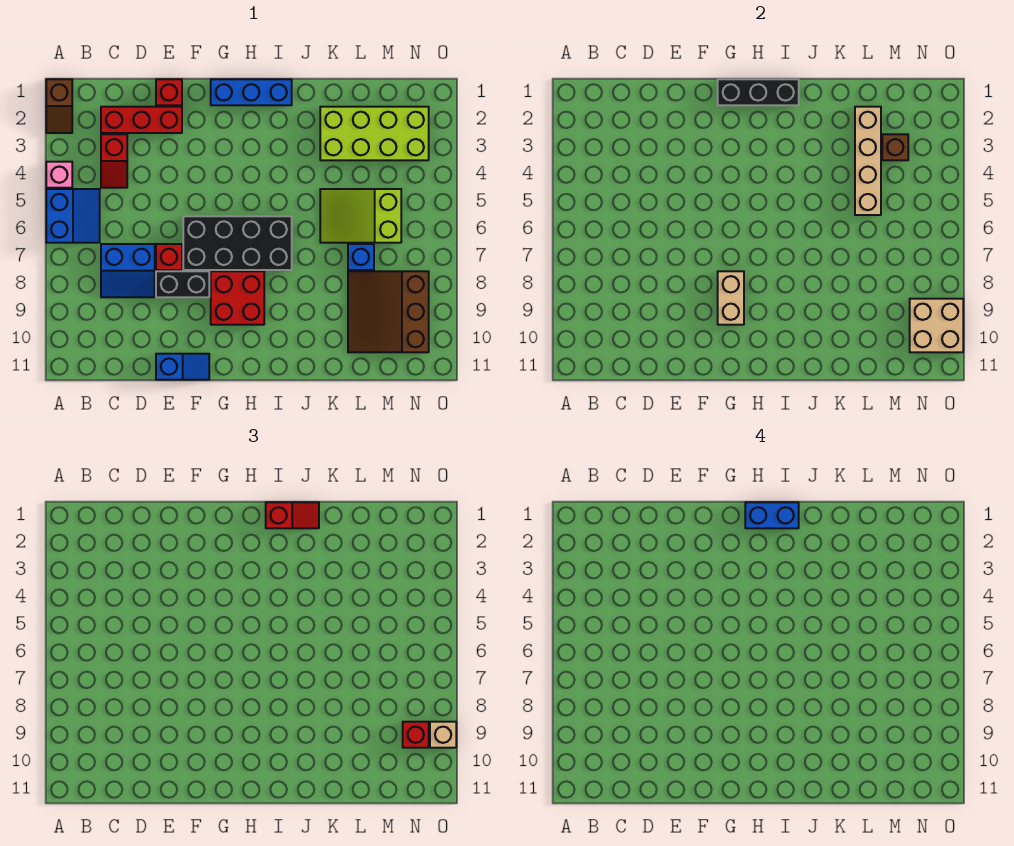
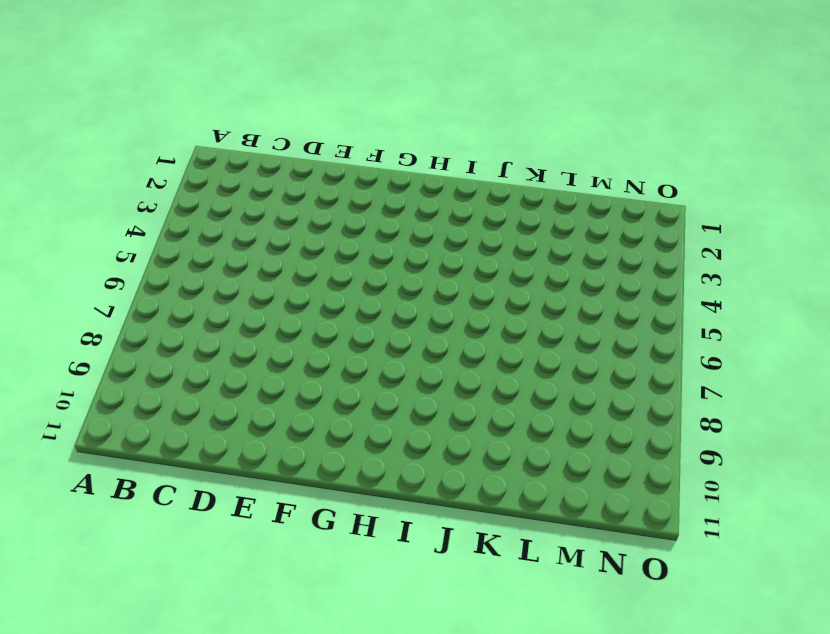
none -> brown slope A1:A2 level 1 top 1
none -> pink brick A4 level 1
none -> blue slope A5:B6 level 1 top A

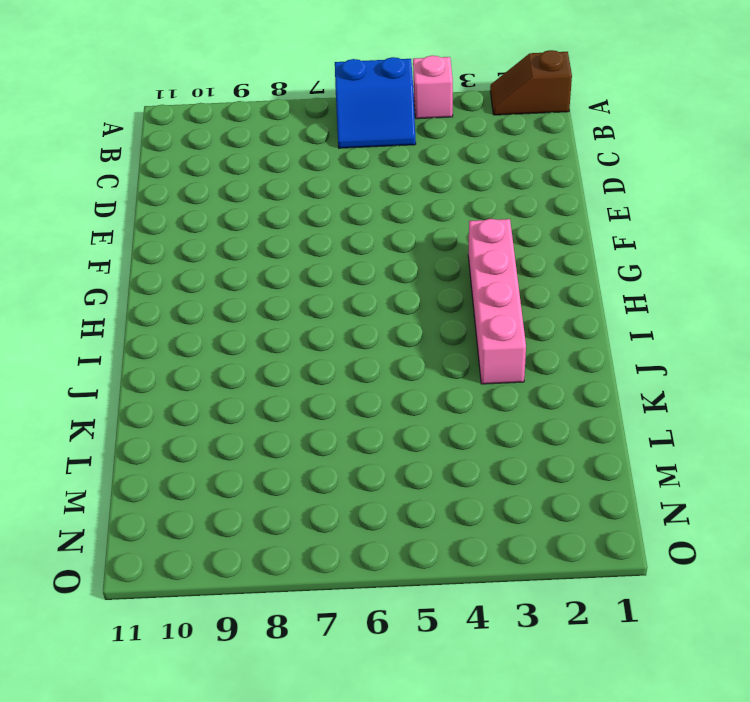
pink brick G3:J3 level 1 -> none
none -> red brick C2:E2 level 1
none -> red slope C3:C4 level 1 top 3
none -> blue slope C7:D8 level 1 top 7

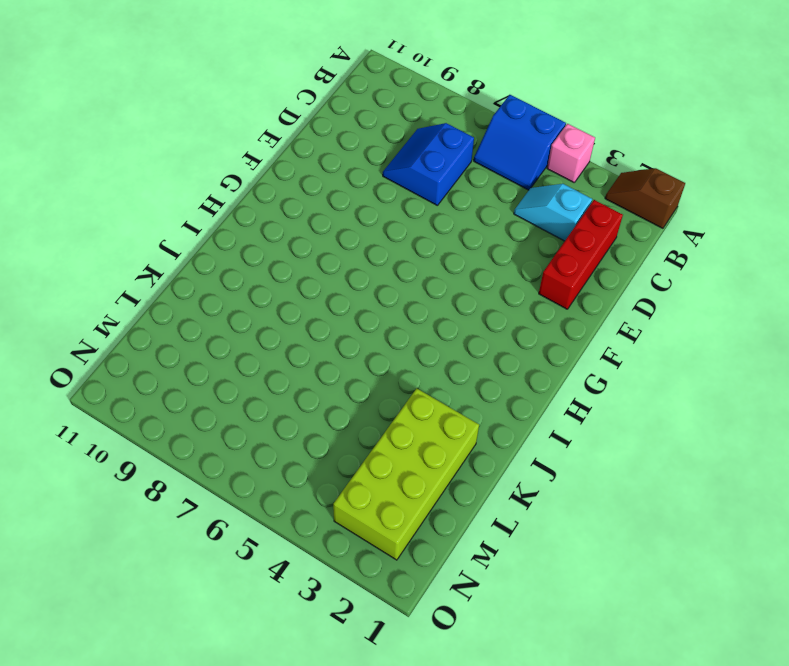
cyan slope C3:C4 level 1 top 3 -> red slope C3:C4 level 1 top 3
none -> red brick E1 level 1
none -> red brick E7 level 1
none -> black brick E8:F8 level 1

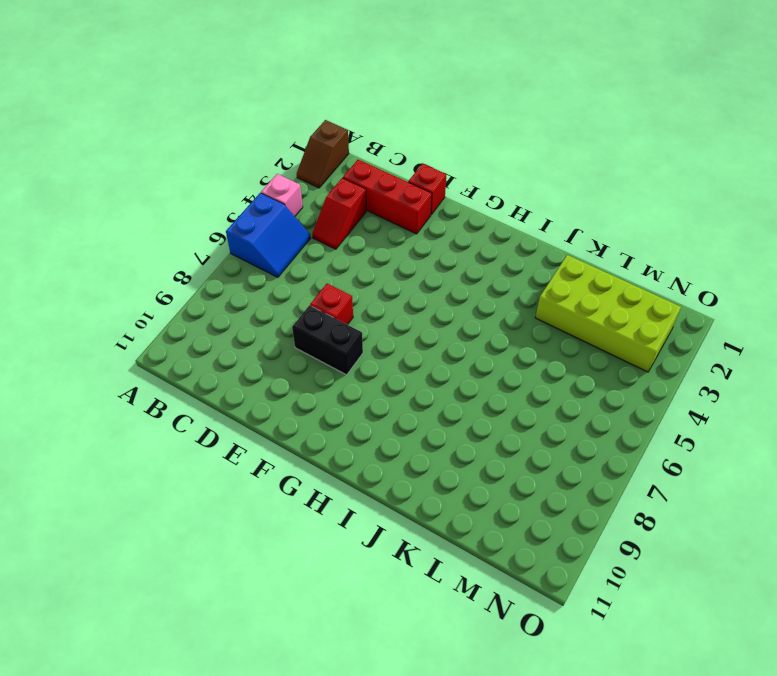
none -> blue slope C7:D8 level 1 top 7
none -> blue slope E11:F11 level 1 top E
none -> black brick F6:I7 level 1

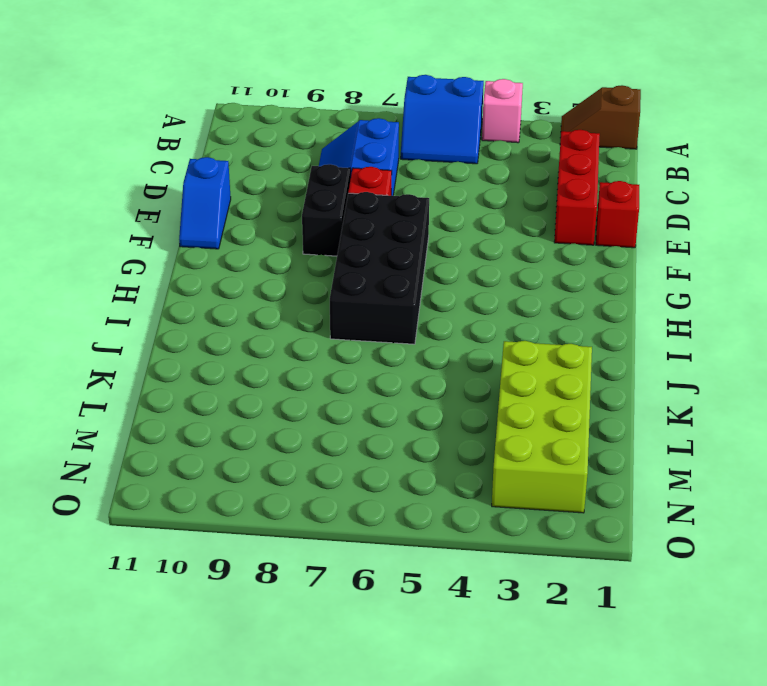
none -> red slope C3:C4 level 1 top 3
none -> blue brick G1:I1 level 1
none -> red brick G8:H9 level 1

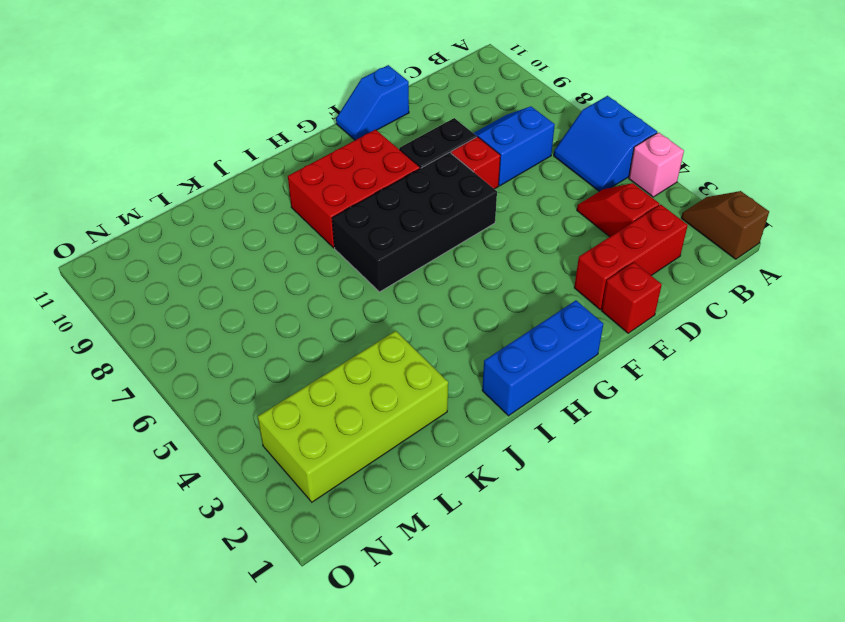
red brick G8:I9 level 1 -> red brick G8:H9 level 1
none -> lime slope K5:M6 level 1 top M
none -> blue brick L7 level 1
none -> brown slope L8:N10 level 1 top N

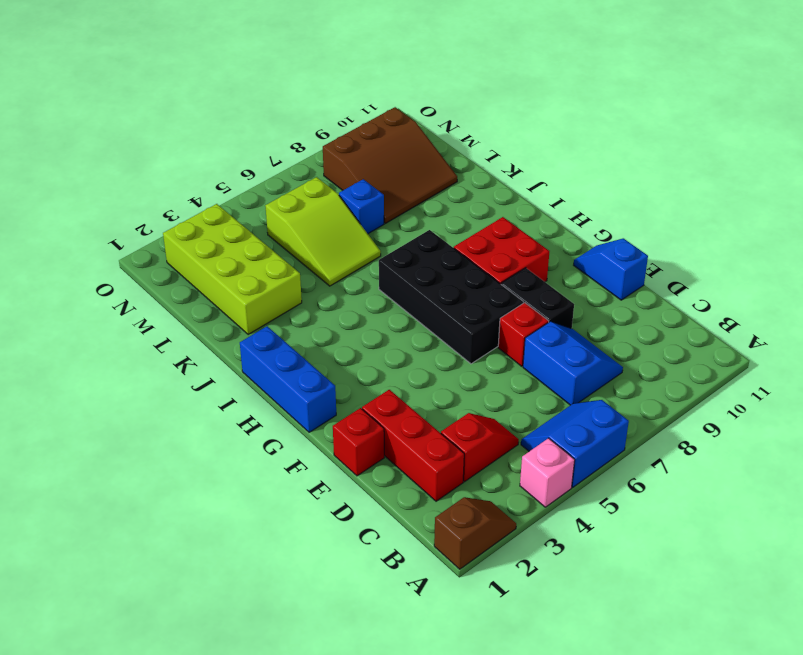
none -> black brick G1:I1 level 2
none -> tan brick G8:G9 level 2
none -> tan brick L2:L5 level 2

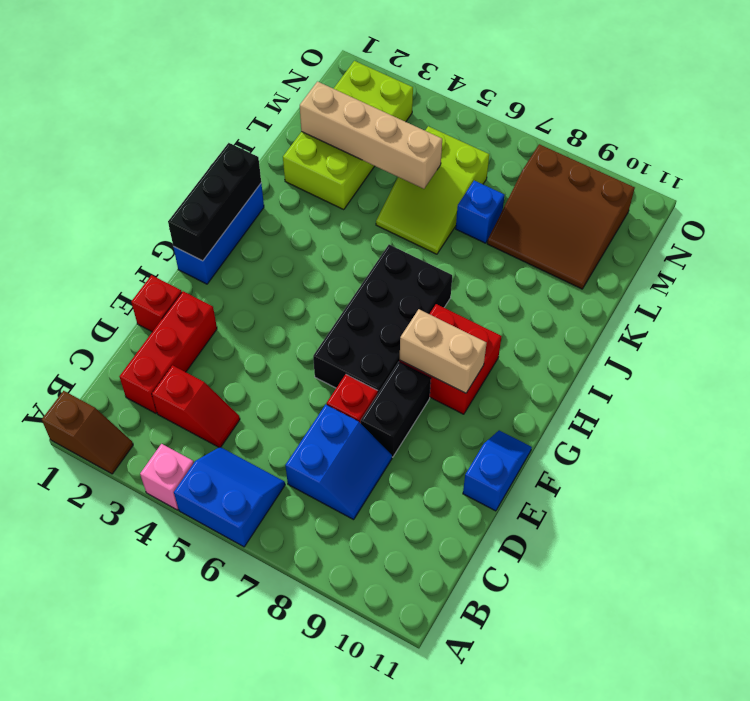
none -> brown brick M3 level 2
none -> tan brick N9:O10 level 2
none -> red slope I1:J1 level 3 top I

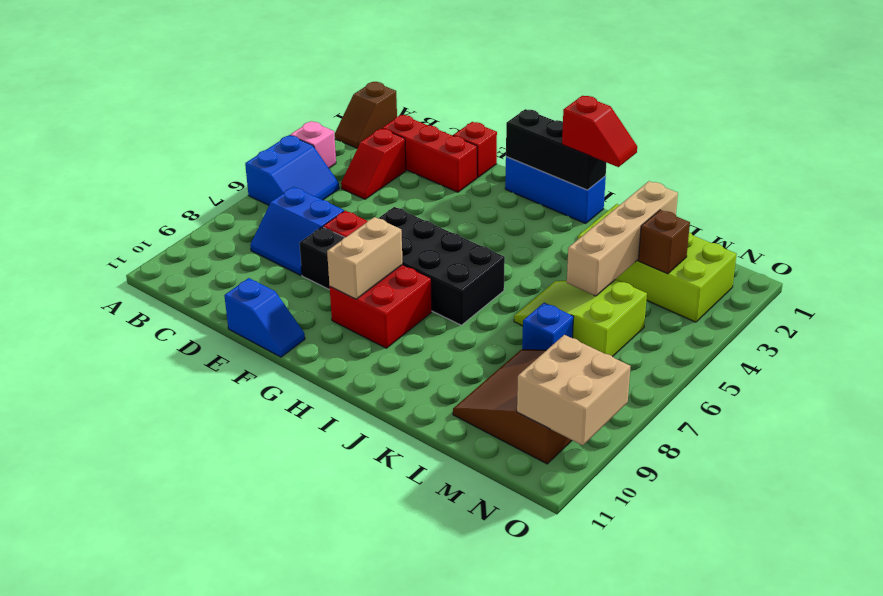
none -> red brick N9 level 3
none -> tan brick O9 level 3
none -> blue brick H1:I1 level 4

